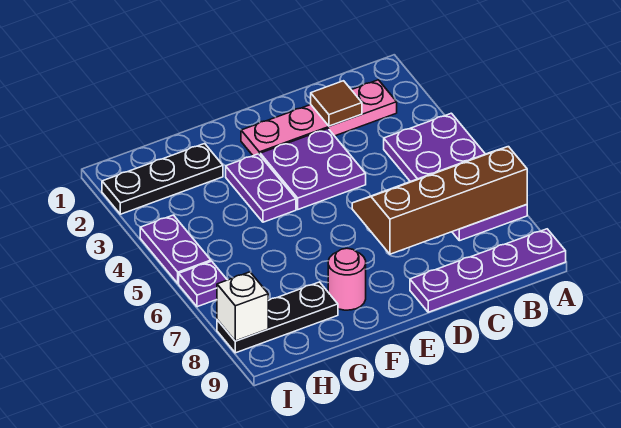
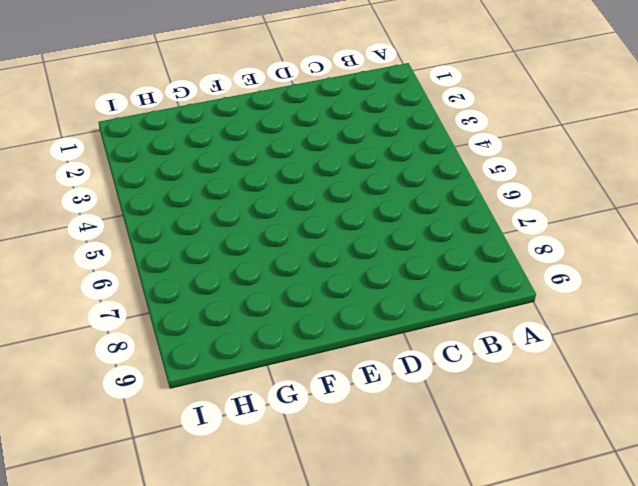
none -> purple plate A4:B7 level 1
none -> purple plate A9:D9 level 1
none -> pink plate B2:E2 level 1

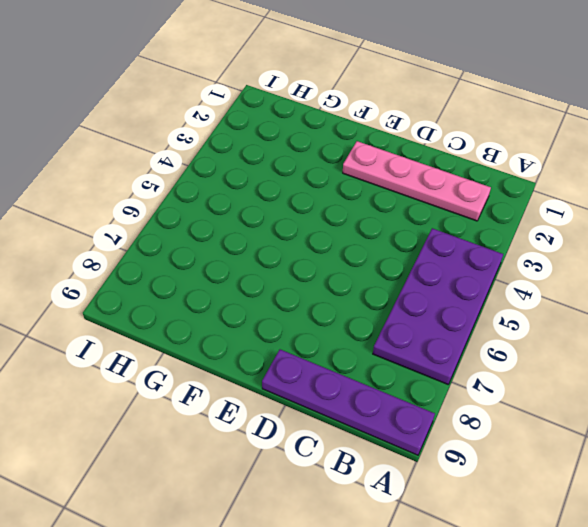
none -> purple plate D3:E4 level 1
none -> purple plate F3:F4 level 1
none -> pink round brick F8 level 1

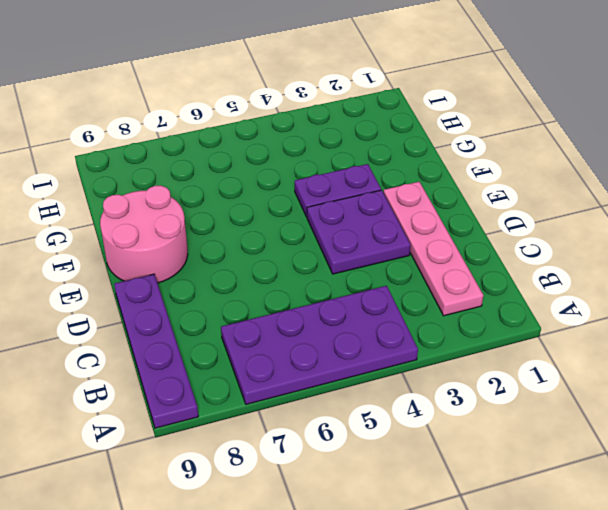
pink round brick E8:F9 level 1 -> pink round brick F8 level 1
none -> black plate G2:I2 level 1
none -> black plate G8:I8 level 1
none -> purple plate I4:I5 level 1

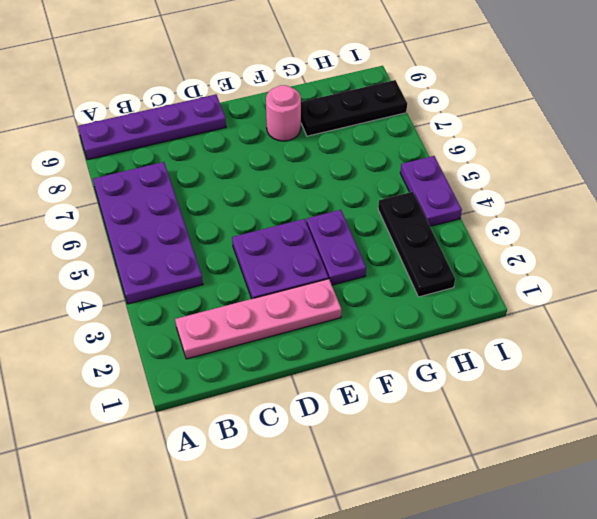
black plate H2:H4 level 1 -> black plate G2:I2 level 1
none -> purple plate I6 level 1
none -> brown slope A6:D7 level 2 top 7
none -> brown tile C2 level 2

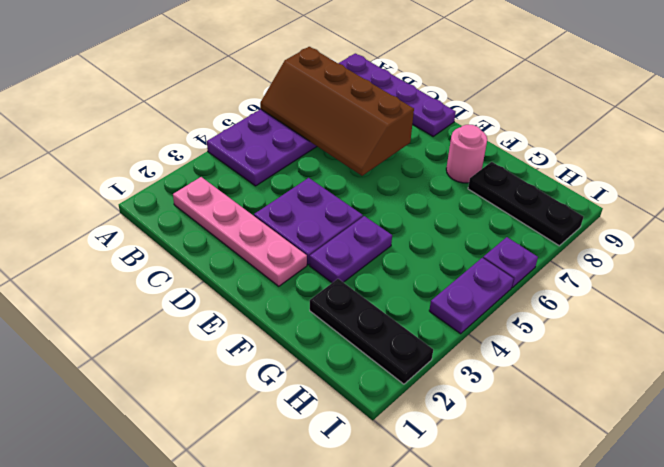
none -> brown tile C2 level 2
none -> white brick I8 level 2

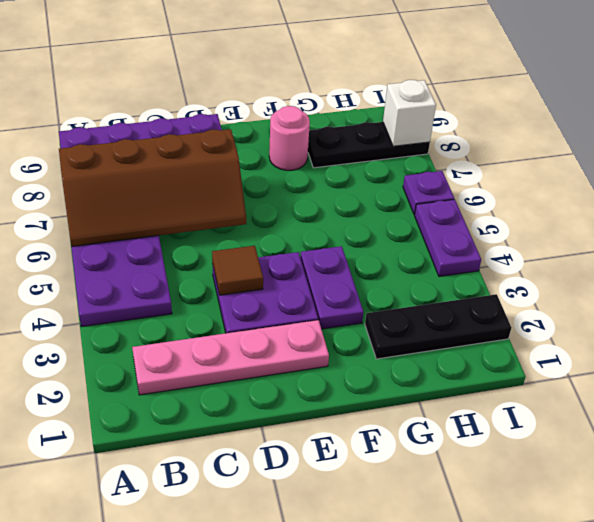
brown tile D4 level 2 -> brown tile C2 level 2

